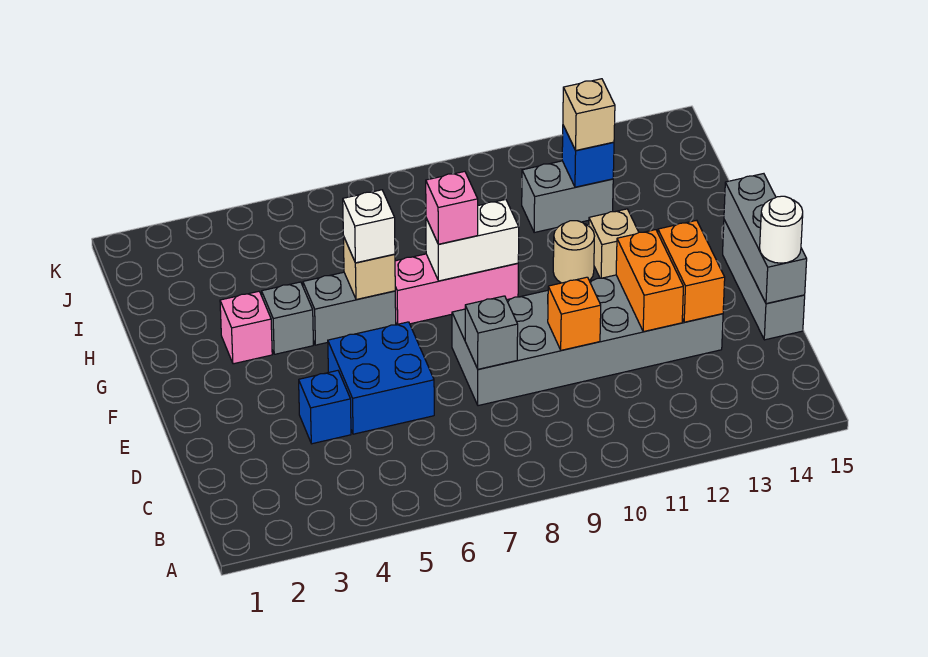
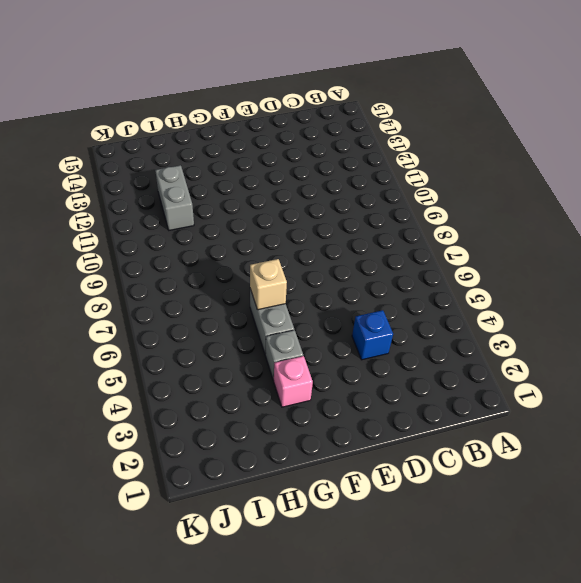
none -> blue brick D5:E6 level 1
none -> grey brick D8:E13 level 1
none -> grey brick D15:F15 level 1

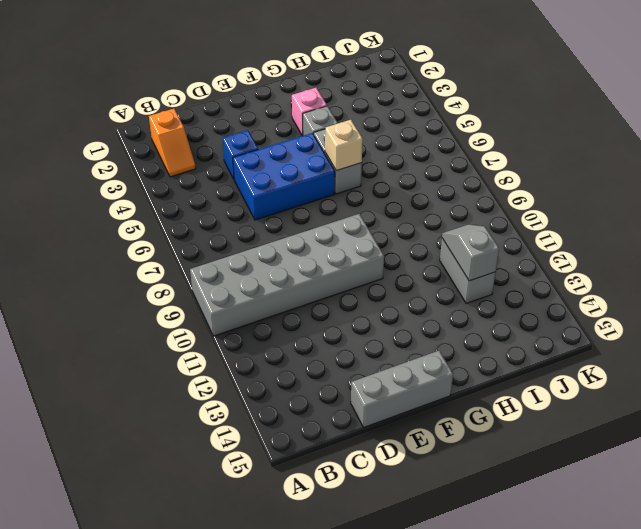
grey brick A9:F10 level 1 -> grey brick D8:E13 level 1
orange slope B2:B3 level 1 top 2 -> none
blue brick D5:F6 level 1 -> blue brick D5:E6 level 1
grey slope I11:I12 level 2 top 12 -> blue brick I12 level 2
none -> pink brick G7:G9 level 1
none -> tan round brick G11 level 1
none -> tan brick G12 level 1

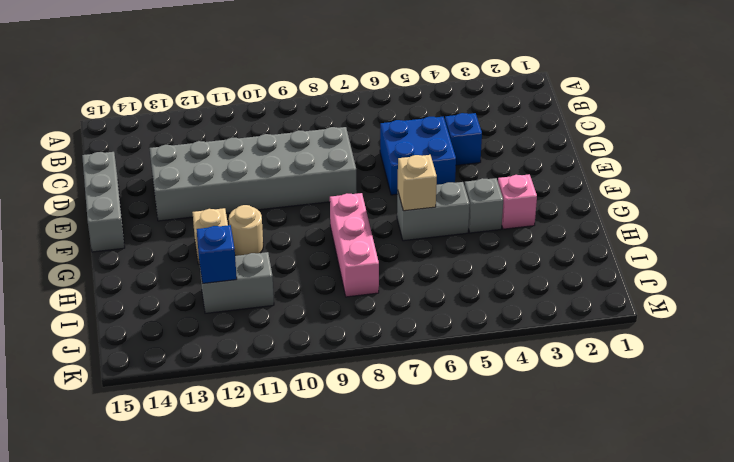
pink brick G8:I8 level 1 -> pink brick G7:G9 level 1
none -> grey brick D8 level 2
none -> orange brick D10 level 2
none -> orange brick D12:E12 level 2

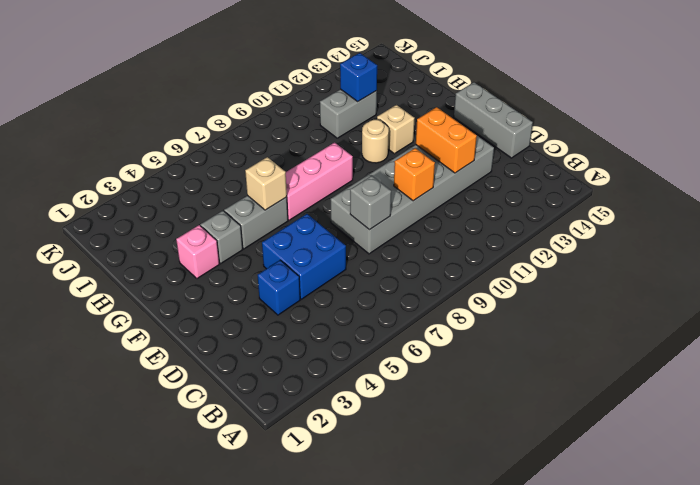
none -> orange brick D13:E13 level 2
none -> grey brick D15:F15 level 2
none -> white brick G8:G9 level 2

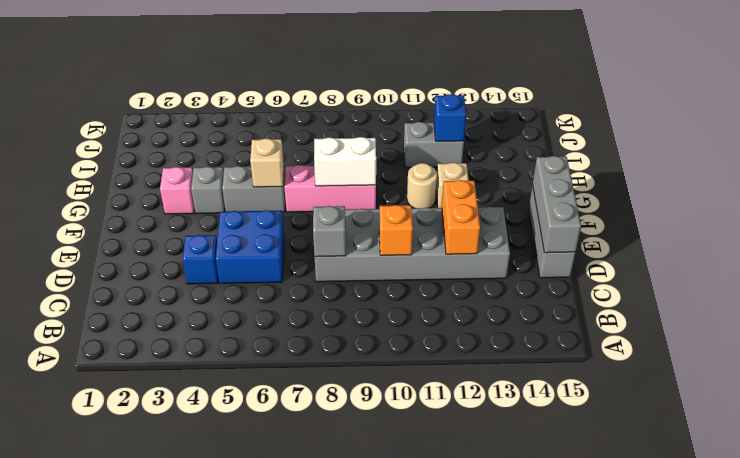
none -> orange brick D13:E13 level 2
none -> white round brick D15 level 3
none -> white brick G6 level 3

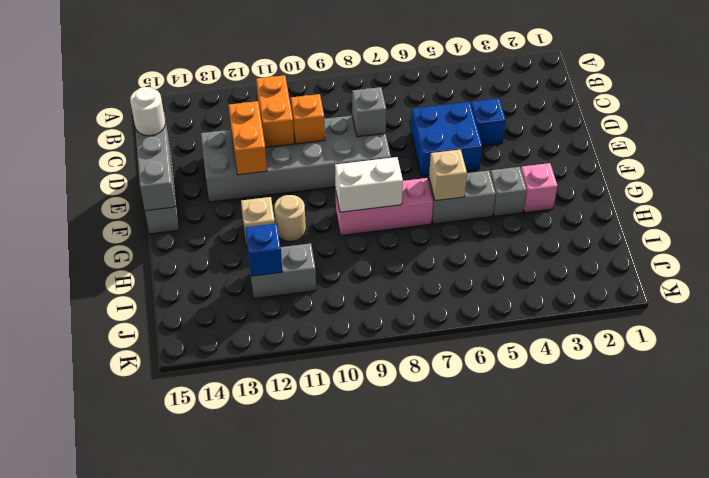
orange brick C11:D11 level 2 -> orange brick D13:E13 level 2
none -> white brick G6 level 3
none -> pink brick G8 level 3
none -> tan brick I12 level 3

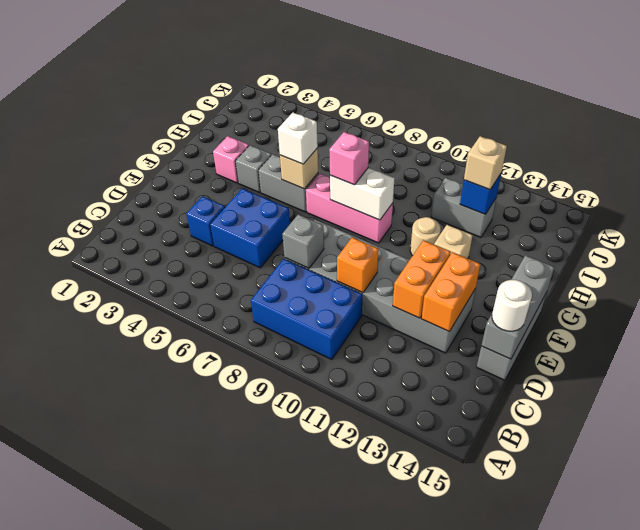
blue brick B8:C10 level 1 -> none

